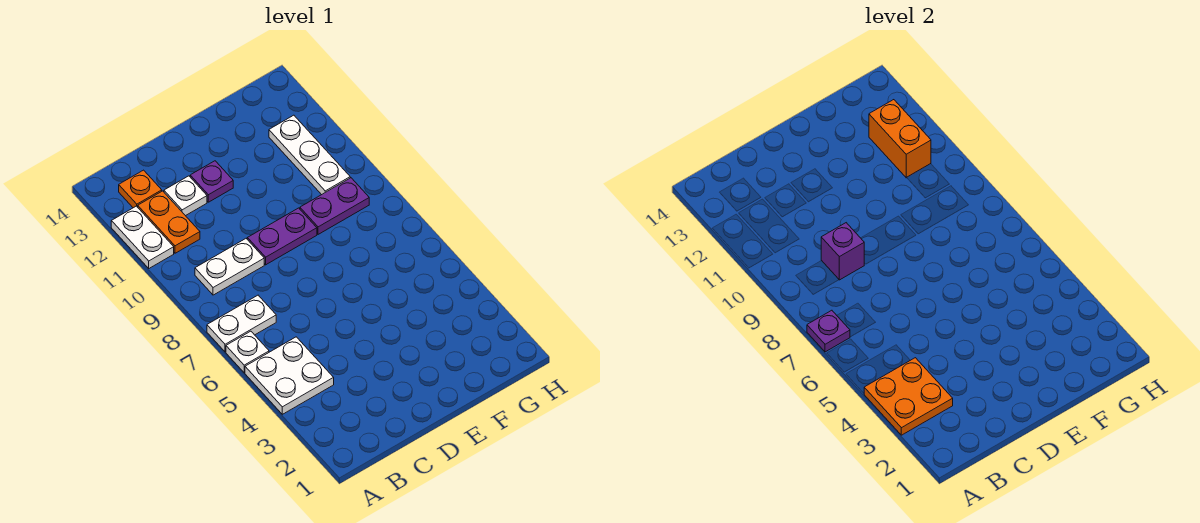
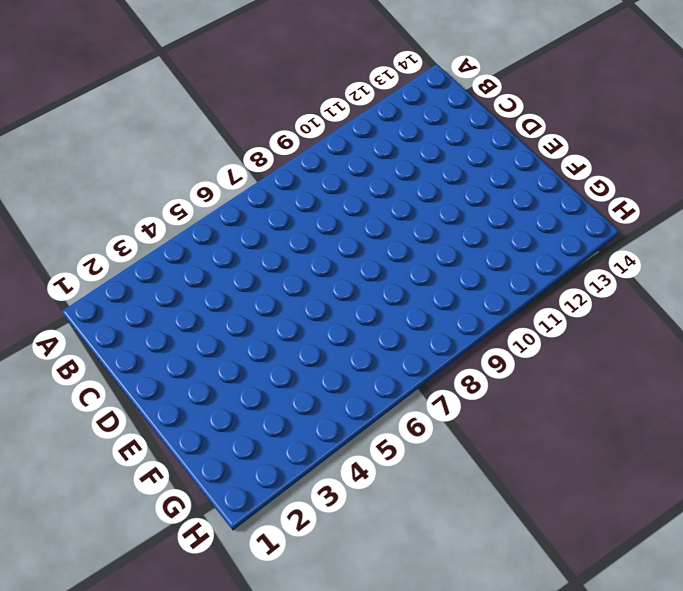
none -> white plate A4:B5 level 1
none -> white plate A6 level 1
none -> white plate A7:B7 level 1

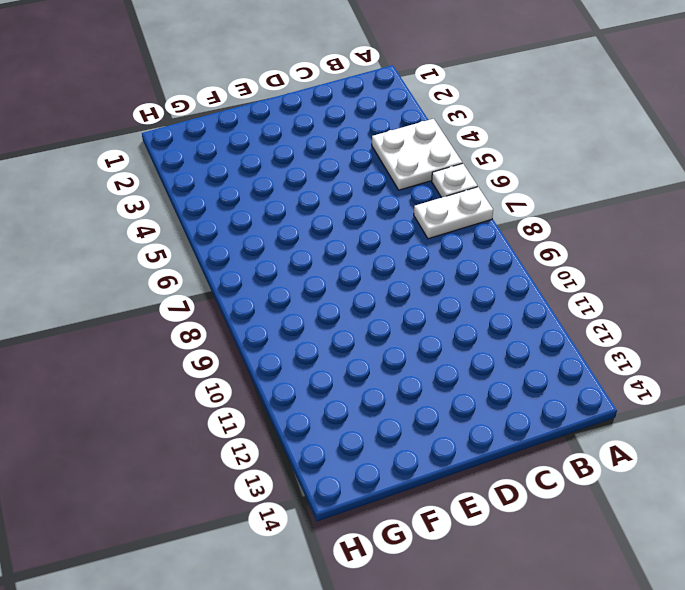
none -> white plate A11:A12 level 1
none -> white plate B9:C9 level 1
none -> orange plate B11:B12 level 1

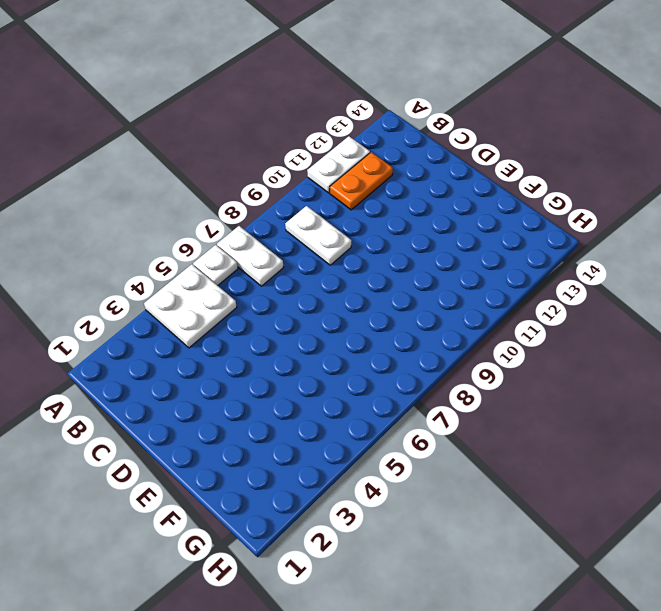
none -> orange plate B13 level 1
none -> white plate C12 level 1
none -> purple plate D9:E9 level 1

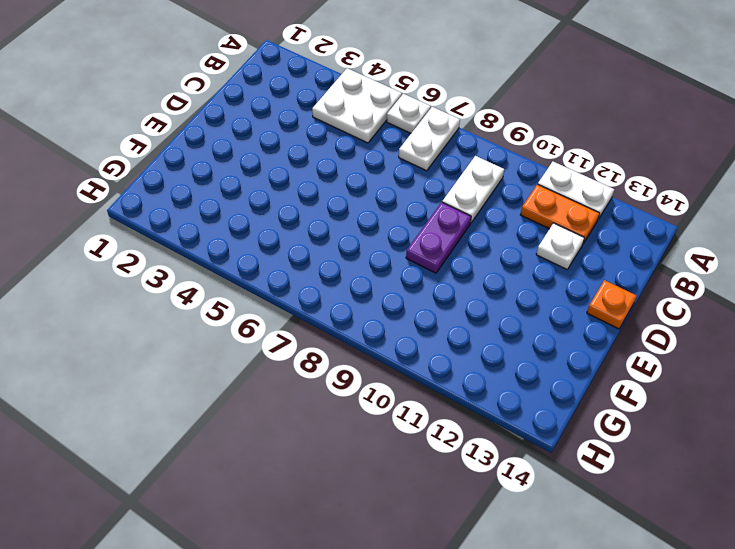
orange plate D14 level 1 -> orange plate B13 level 1
none -> purple plate D12 level 1
none -> purple plate F9:G9 level 1
none -> white plate G10:G12 level 1

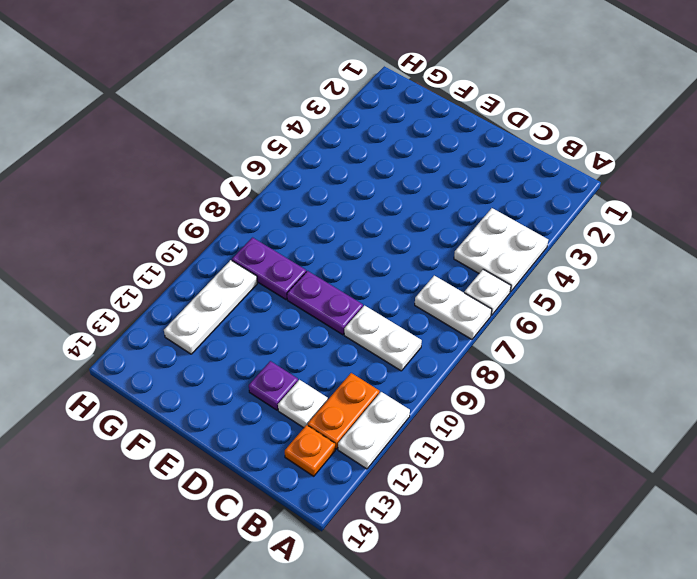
none -> orange plate A3:B4 level 2
none -> purple plate A7 level 2
none -> purple brick C9 level 2

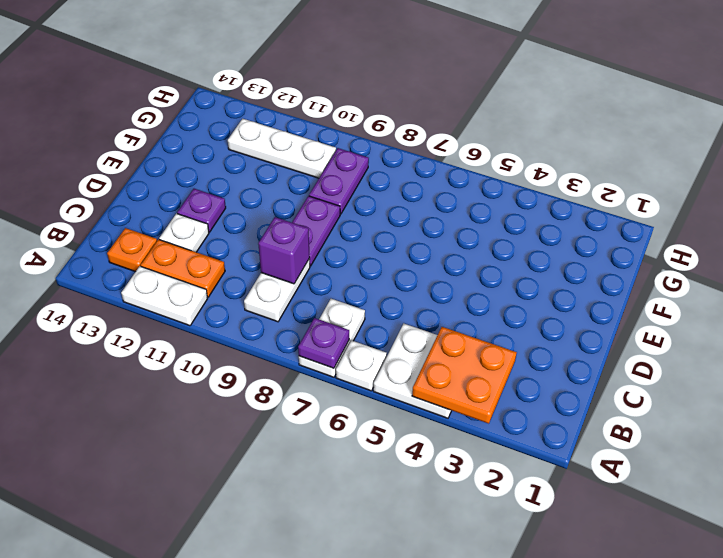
none -> orange brick G11:G12 level 2

